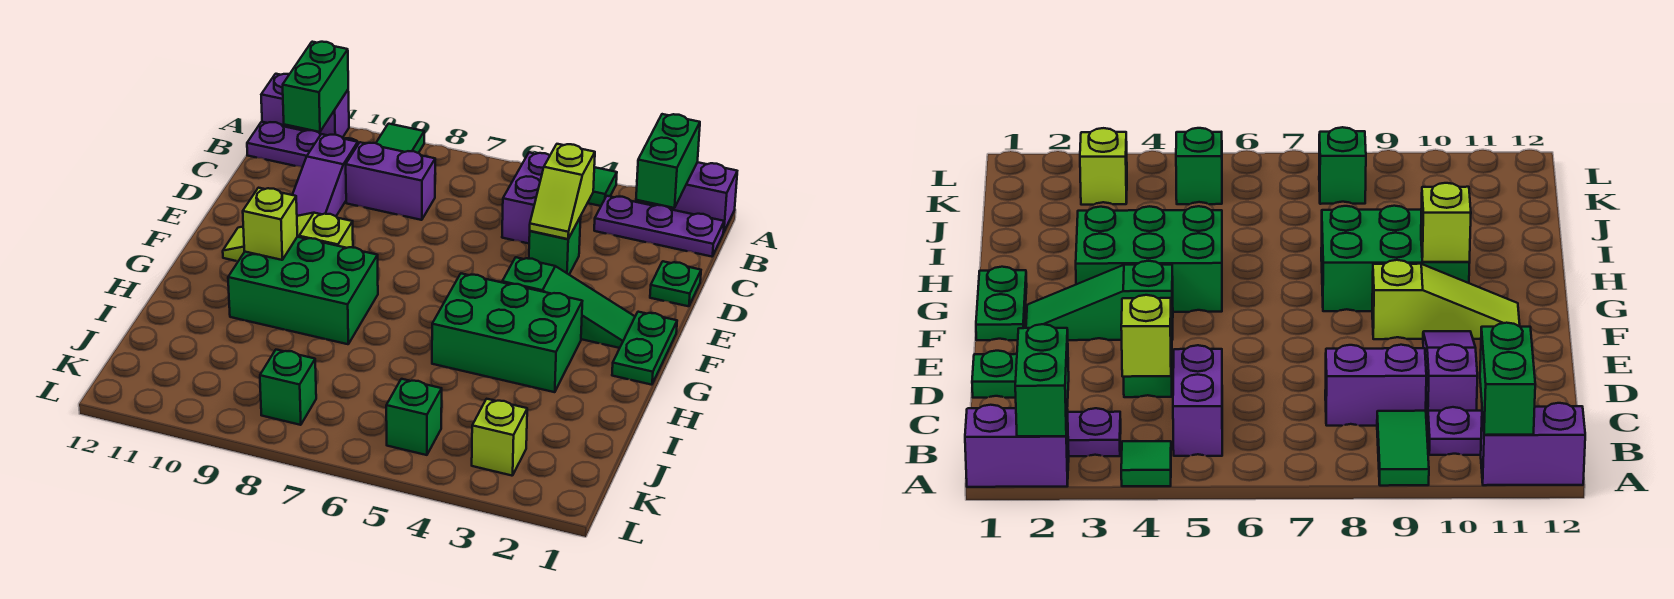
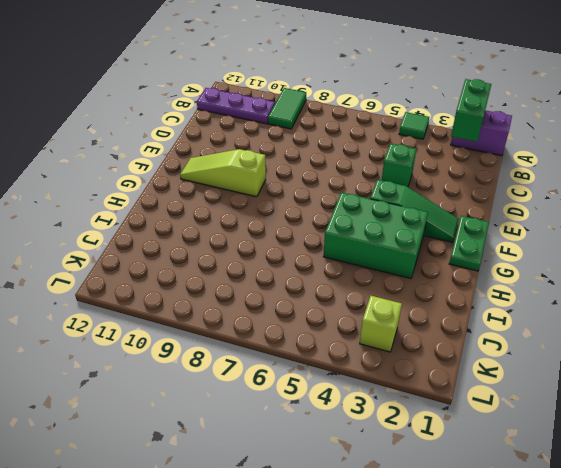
none -> purple brick A11:A12 level 1
none -> purple plate B1:B3 level 1
none -> purple brick B5:C5 level 1

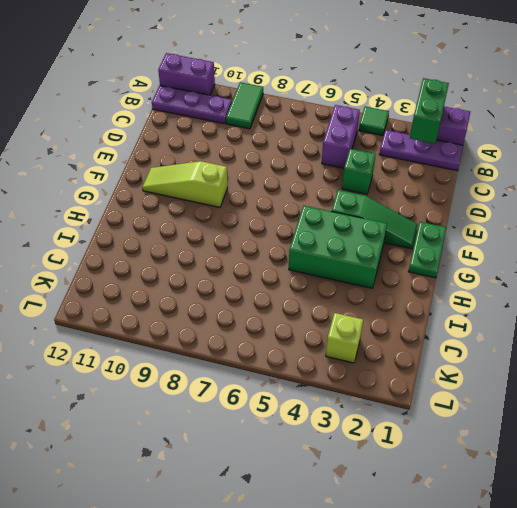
none -> purple brick C8:C9 level 1
none -> purple slope C10:E10 level 1 top C
none -> green plate D1 level 1

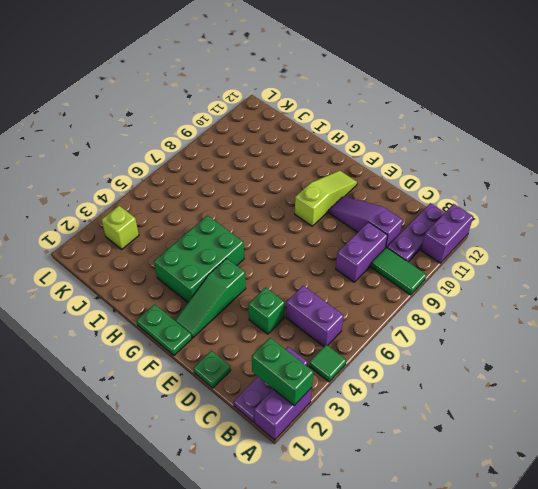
none -> green brick G8:H10 level 1
none -> green brick K5 level 1
none -> green brick K8 level 1

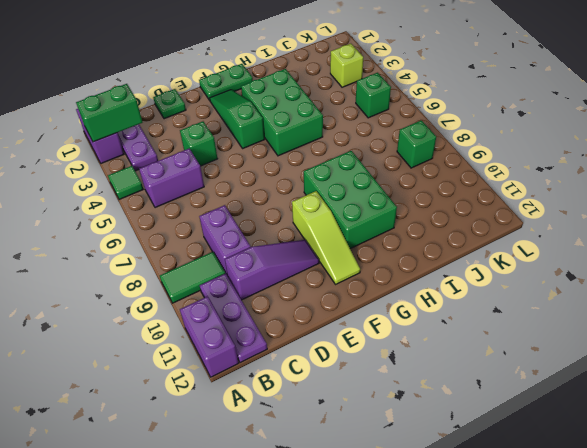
none -> green brick A11:B11 level 2
none -> lime slope C4:D4 level 2 top C
none -> lime brick G10 level 2

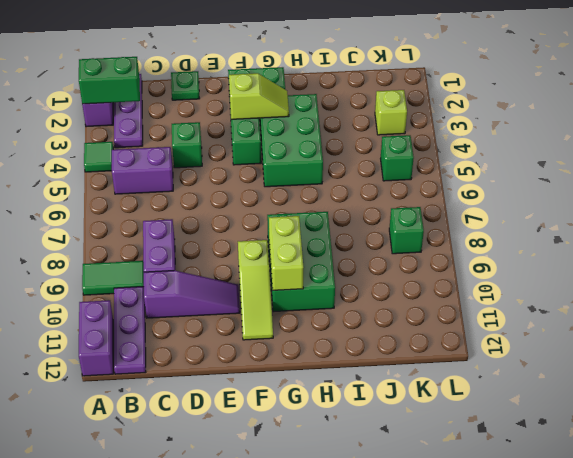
lime slope F3:G3 level 2 top F -> lime slope C4:D4 level 2 top C
lime brick G9:G10 level 2 -> lime brick G10 level 2
none -> green brick A11:B11 level 2

